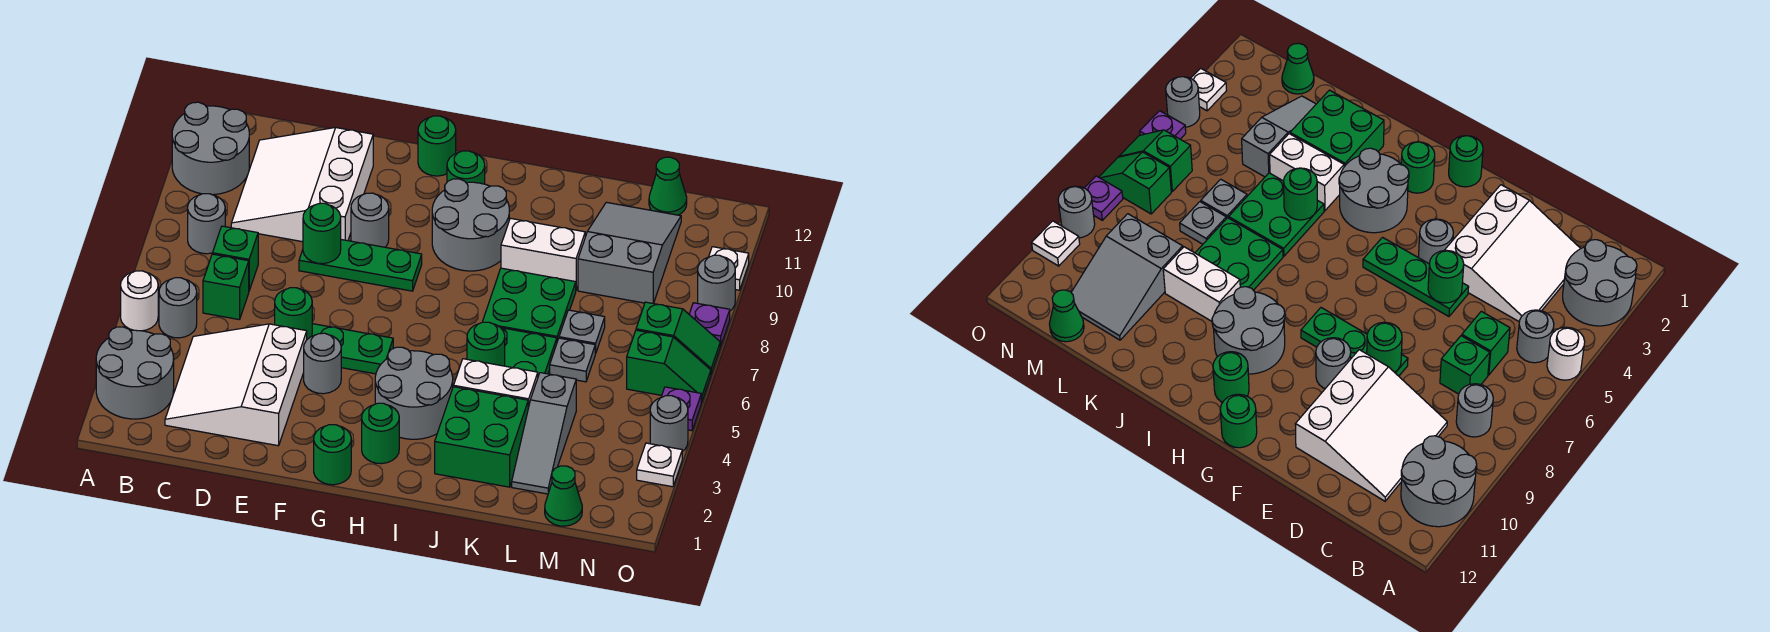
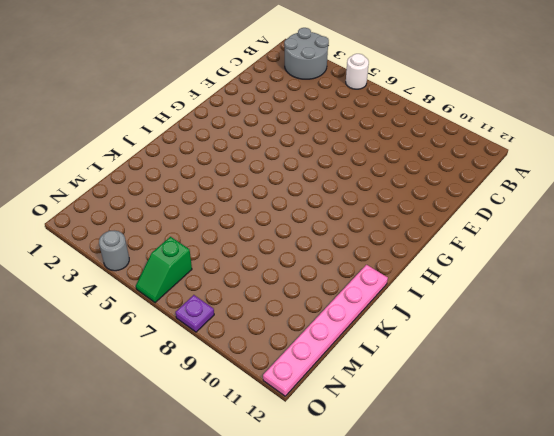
pink plate J12:O12 level 1 -> green cone M12 level 1
none -> grey round brick A10:B11 level 1
none -> grey round brick B5 level 1
none -> grey round brick B8 level 1
none -> white slope C2:E4 level 1 top E

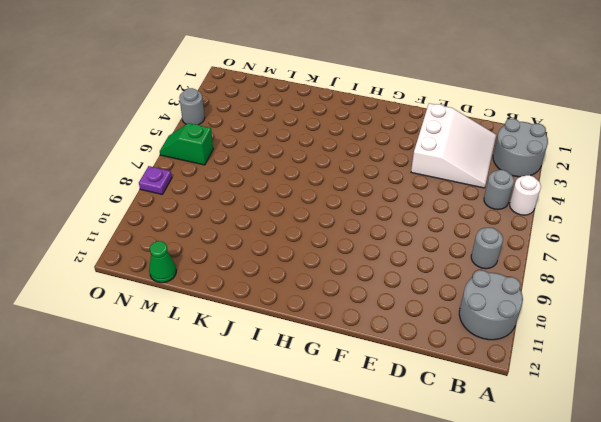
none -> green brick C6 level 1
none -> green brick C7 level 1
none -> white slope C9:E11 level 1 top E
none -> green plate E5:G5 level 1

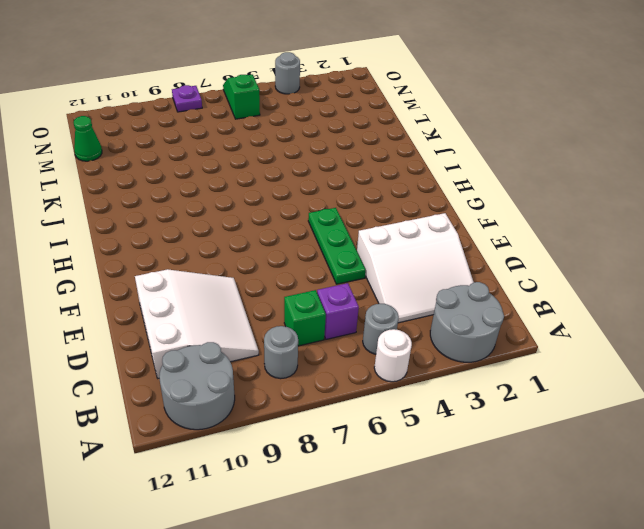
purple brick C6 level 1 -> green brick C6 level 1
white slope C9:E11 level 1 top 11 -> white slope C9:E11 level 1 top E
none -> green plate E8:G8 level 1
none -> grey round brick F4 level 1
none -> grey round brick F9 level 1
none -> green round brick G1 level 1

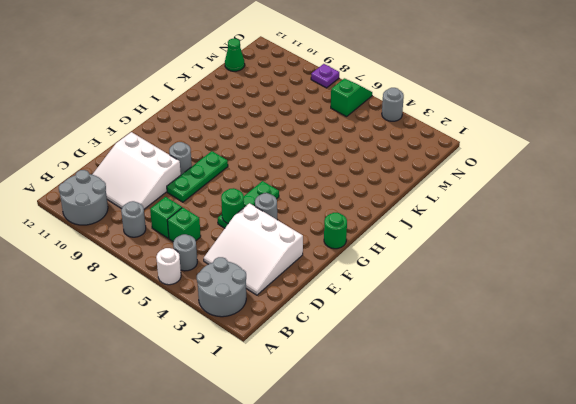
none -> green round brick G12 level 1
none -> green round brick H2 level 1
none -> grey round brick H3:I4 level 1
none -> grey round brick H9:I10 level 1

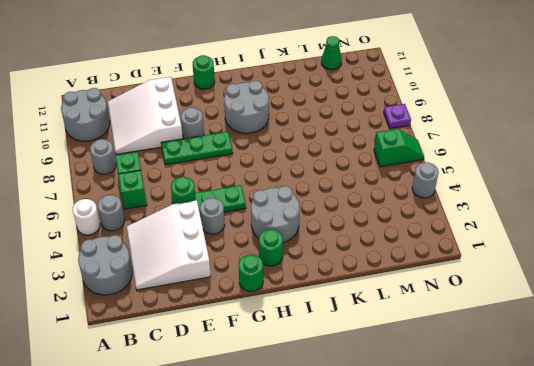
none -> green round brick H11 level 1
none -> green brick J2:K3 level 1
none -> white brick J4:K4 level 1
none -> green plate J5:K6 level 1

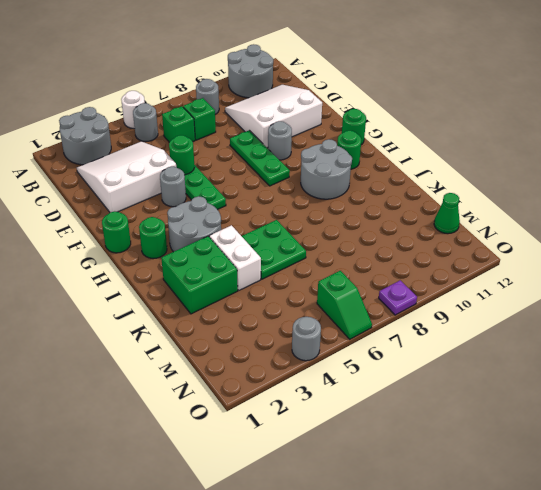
none -> green plate J7:K8 level 1
none -> white brick J9:K9 level 1
none -> grey slope L2:L4 level 1 top 4
none -> grey plate L6 level 1

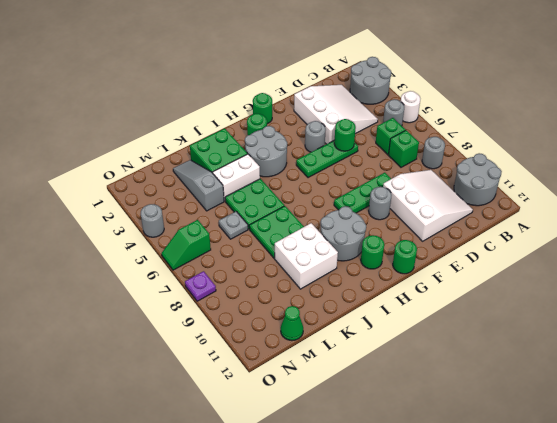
white brick J9:K10 level 1 -> white brick J9:K9 level 1
none -> grey plate L7 level 1
none -> grey slope L9:M11 level 1 top 9
none -> green cone M1 level 1
none -> green slope N7:O7 level 1 top N

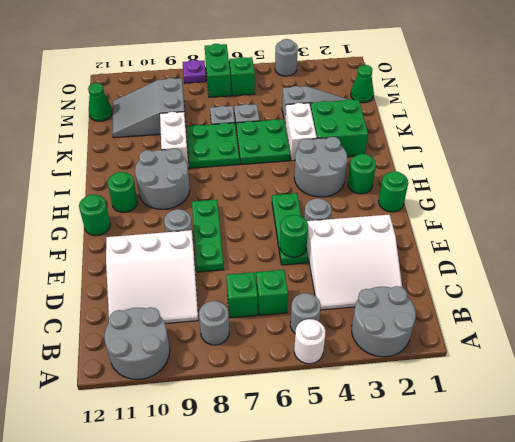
green brick N7:O7 level 1 -> green slope N7:O7 level 1 top N
none -> white plate O3 level 1
none -> purple plate O5 level 1
none -> grey round brick O9 level 1
none -> white plate O10 level 1

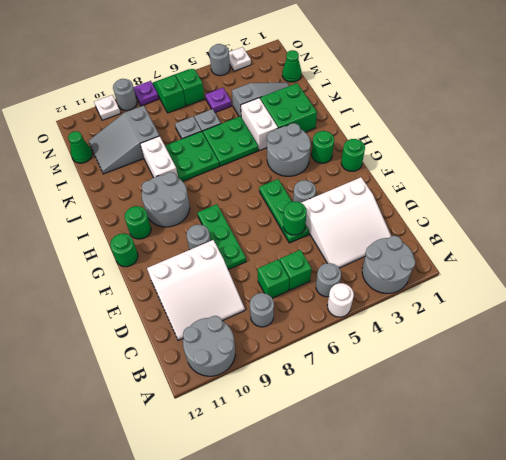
purple plate M5 level 1 -> purple plate O5 level 1
none -> green round brick E8 level 2
none -> green round brick J5 level 2

